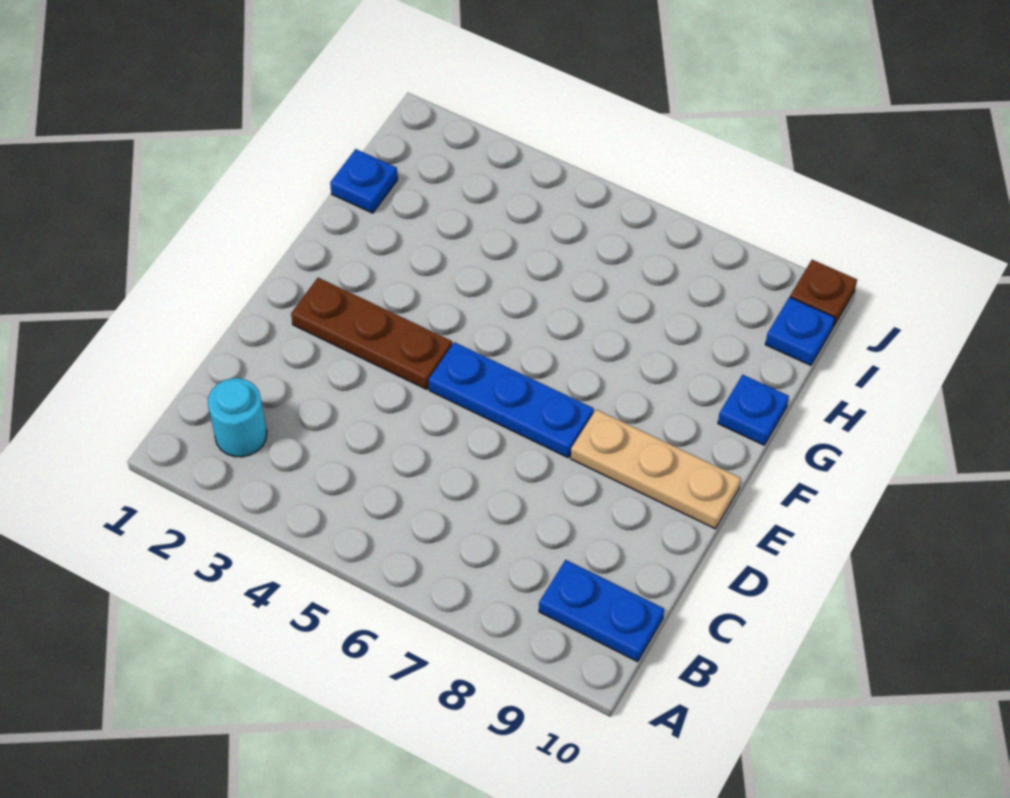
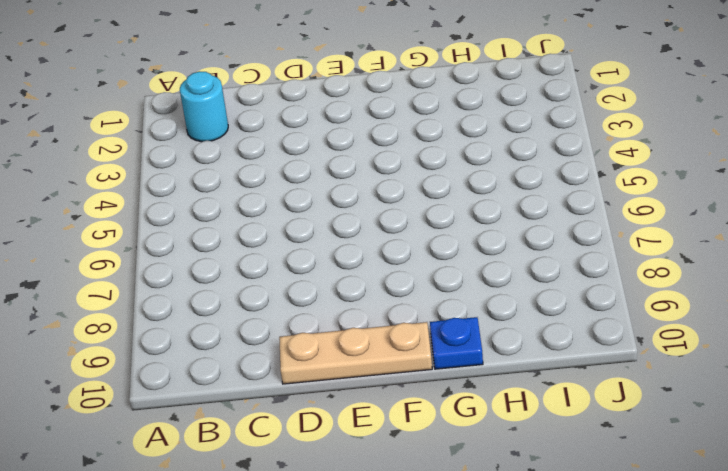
tan plate D10:F10 level 1 -> tan plate E8:E10 level 1
none -> blue plate B9:B10 level 1
none -> brown plate E2:E4 level 1

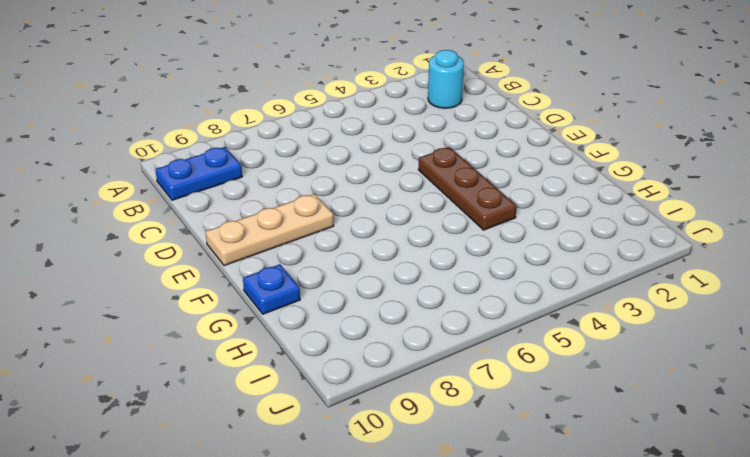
brown plate E4:G4 level 1 -> brown plate E2:E4 level 1
none -> blue plate E5:E7 level 1
none -> blue plate H1 level 1

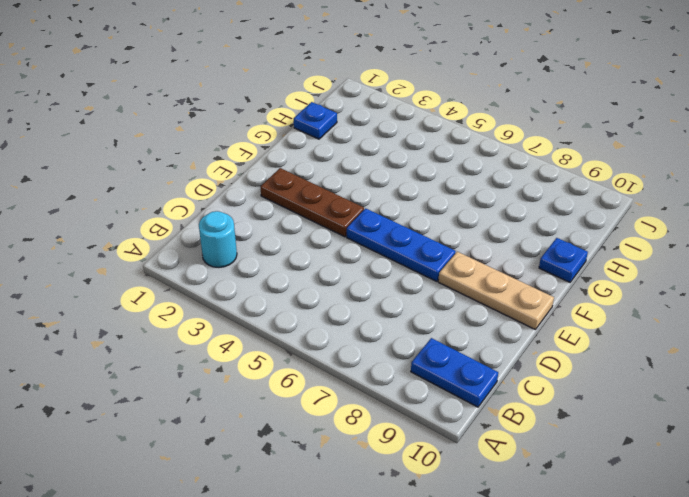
none -> blue plate I10 level 1
none -> brown plate J10 level 1

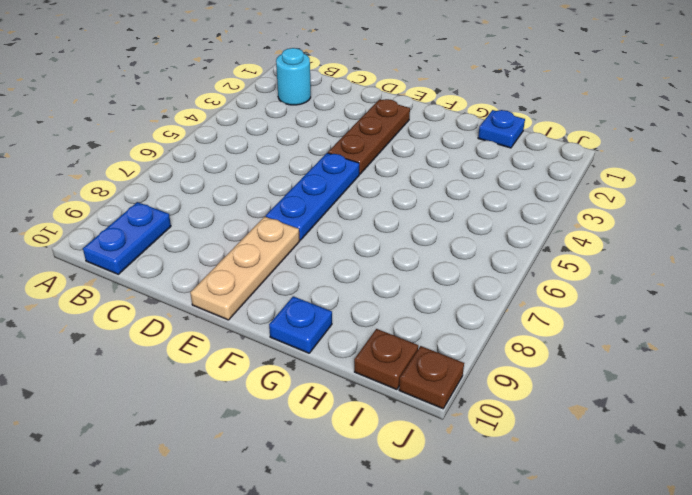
brown plate I10 level 1 -> blue plate I10 level 1

